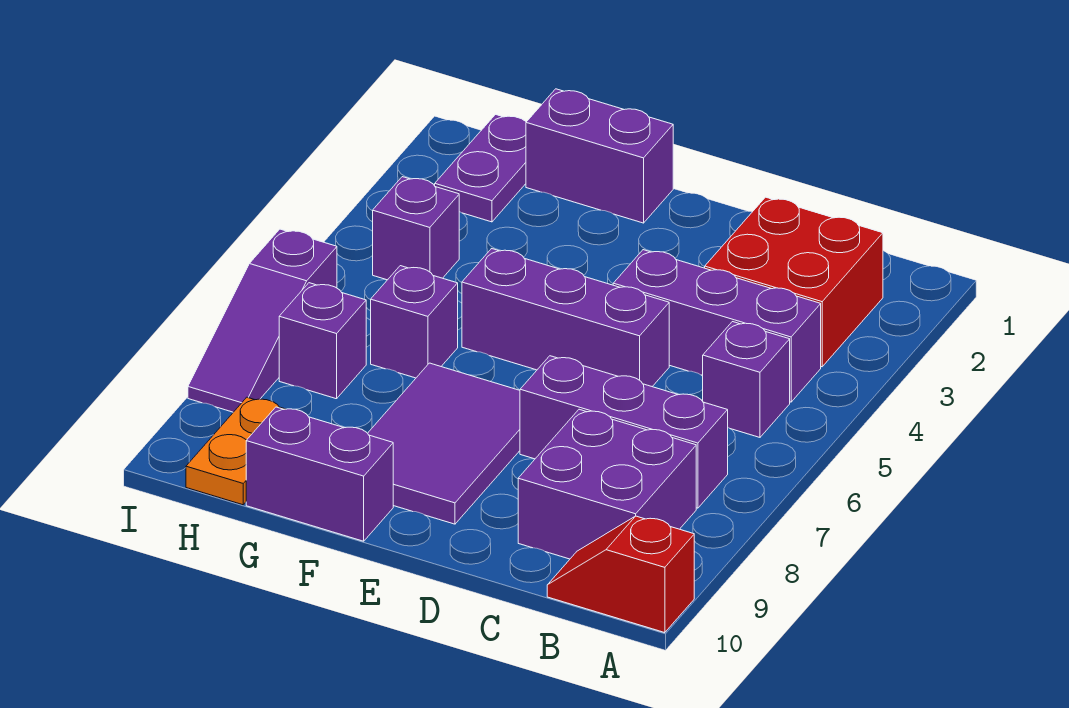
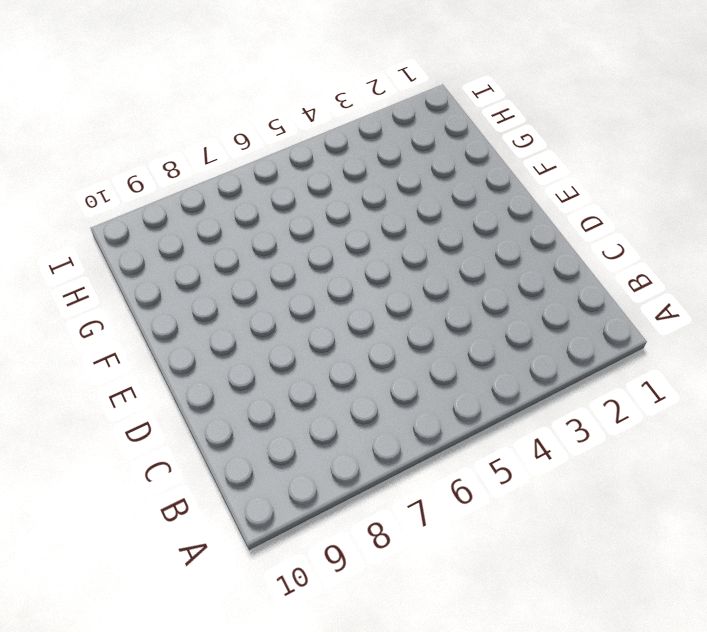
none -> red slope A10:B10 level 1 top A
none -> red brick B2:C3 level 1
none -> purple brick B4:D4 level 1

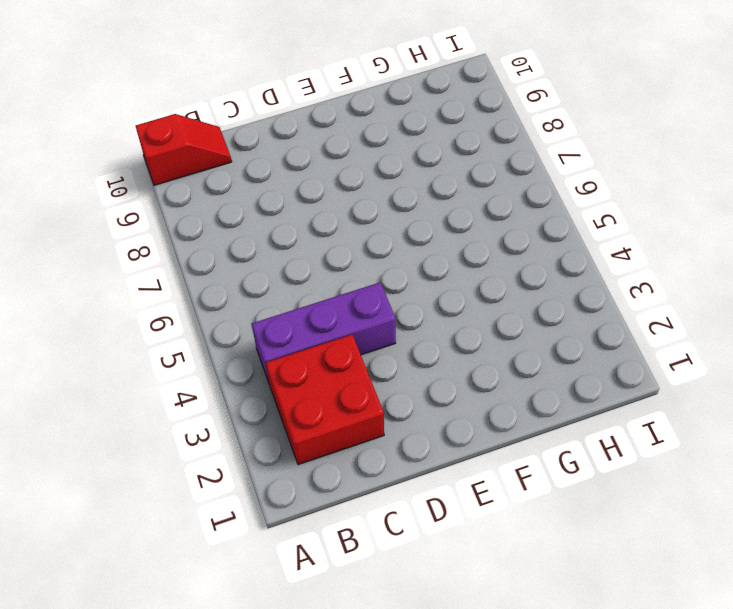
none -> purple brick B5 level 1
none -> purple brick B7:D7 level 1
none -> purple brick B8:C9 level 1

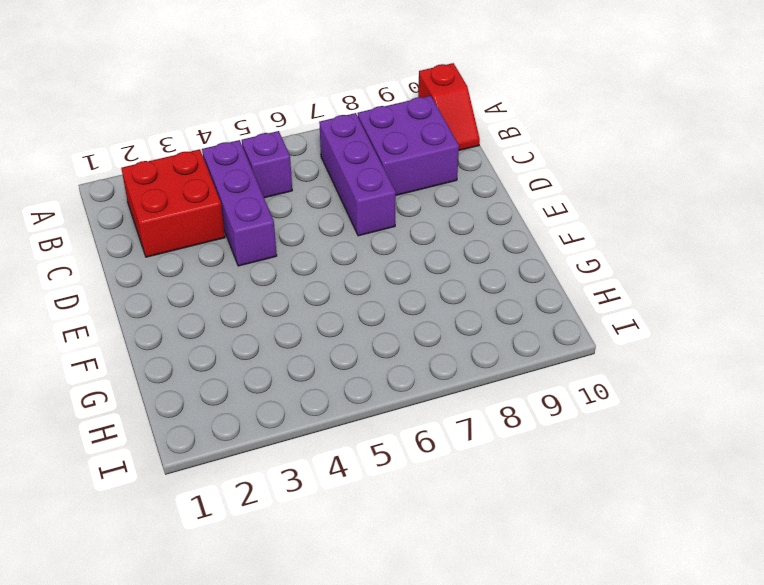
none -> purple brick D5:F5 level 1
none -> purple tile E7:F9 level 1
none -> purple brick F1:G1 level 1

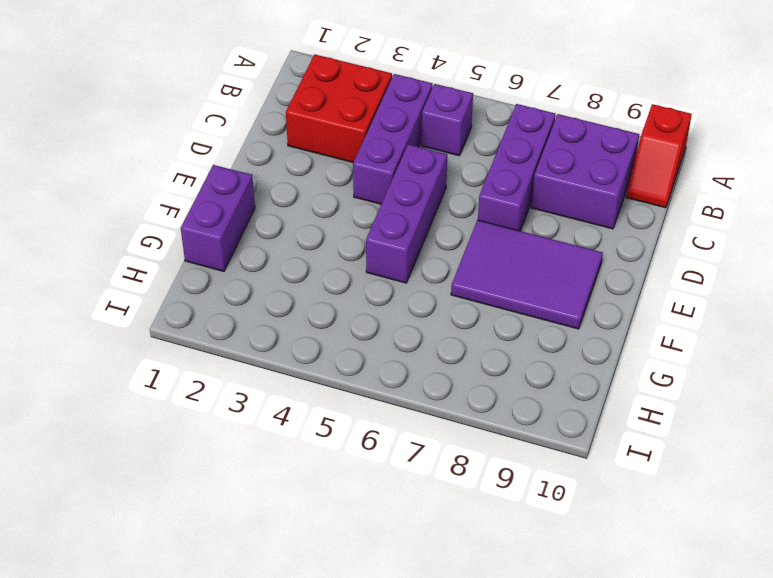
none -> purple brick F10:G10 level 1
none -> purple brick G6 level 1
none -> purple plate H1:H2 level 1

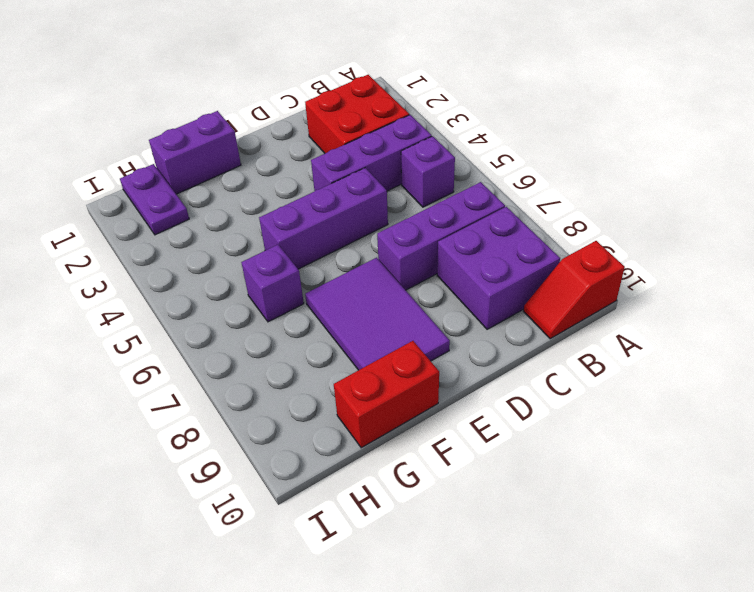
red brick F10:G10 level 1 -> purple brick F10:G10 level 1
none -> purple brick H4 level 1
none -> purple brick H7 level 1
none -> orange plate H9:H10 level 1

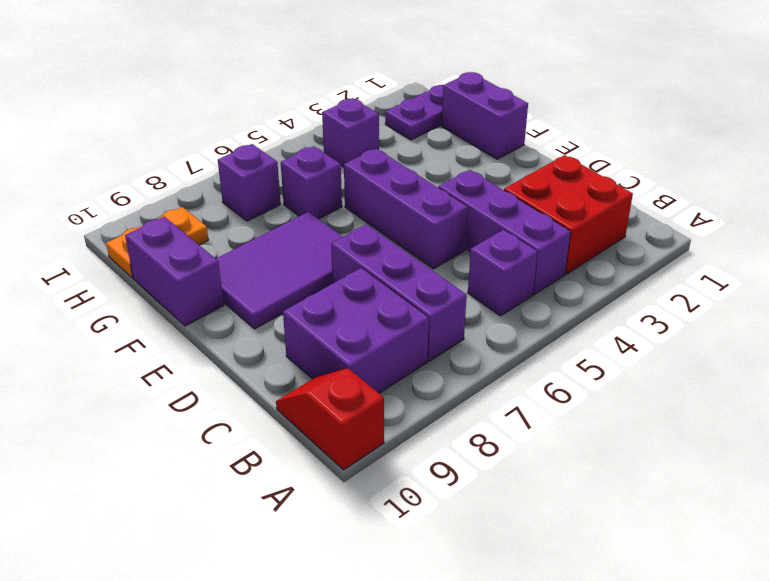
none -> purple slope I6:I8 level 1 top 6

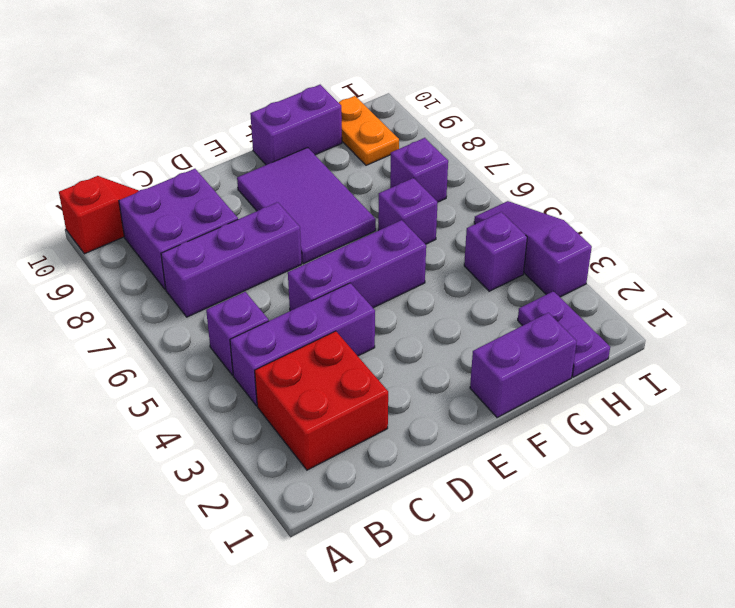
purple slope I3:I5 level 1 top 3 -> purple slope I6:I8 level 1 top 6

